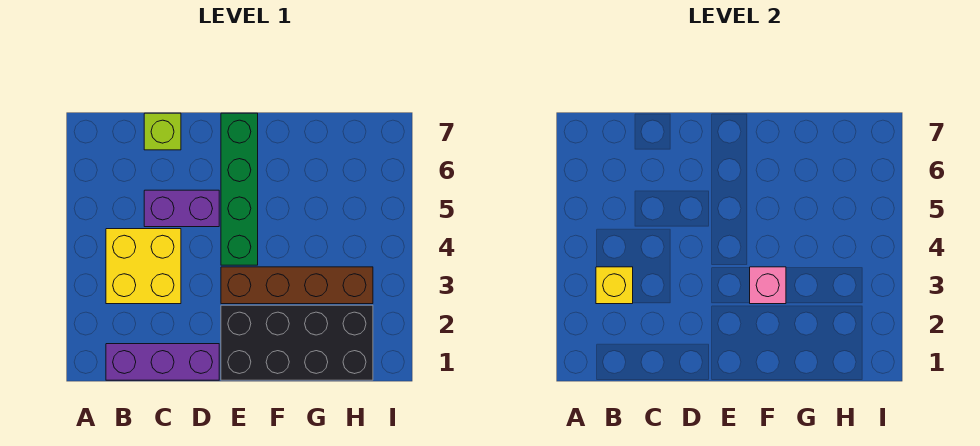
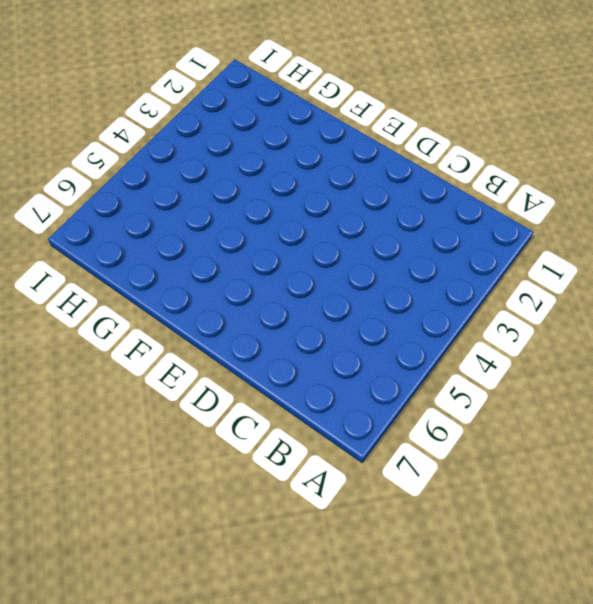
none -> purple brick B1:D1 level 1
none -> yellow brick B3:C4 level 1

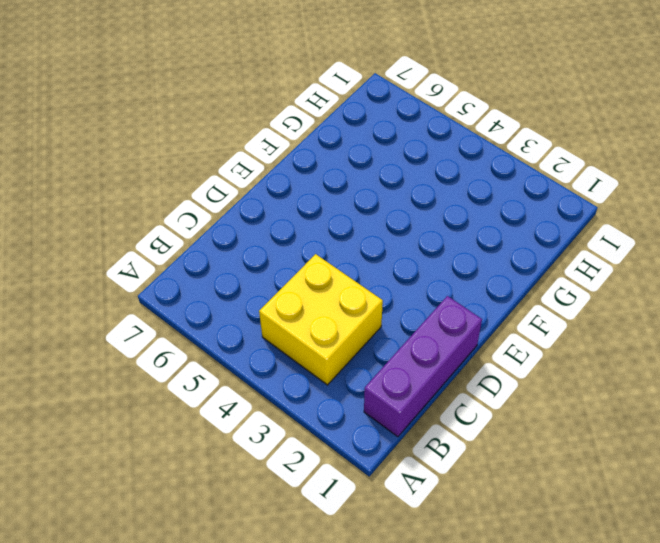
none -> purple brick C5:D5 level 1
none -> lime brick C7 level 1

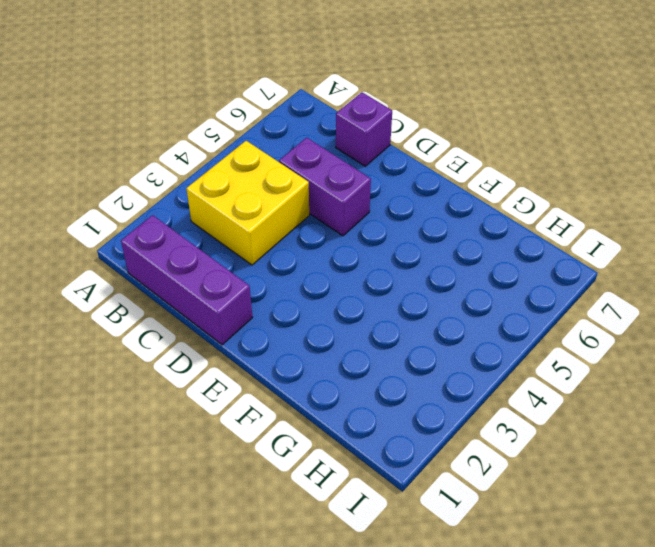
purple brick C7 level 1 -> lime brick C7 level 1
none -> black brick E1:H2 level 1
none -> brown brick E3:H3 level 1

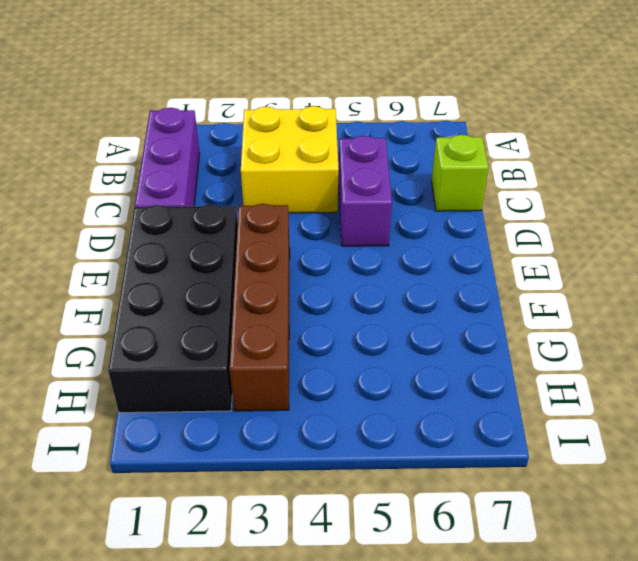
none -> green brick E4:E7 level 1
none -> yellow brick B3 level 2

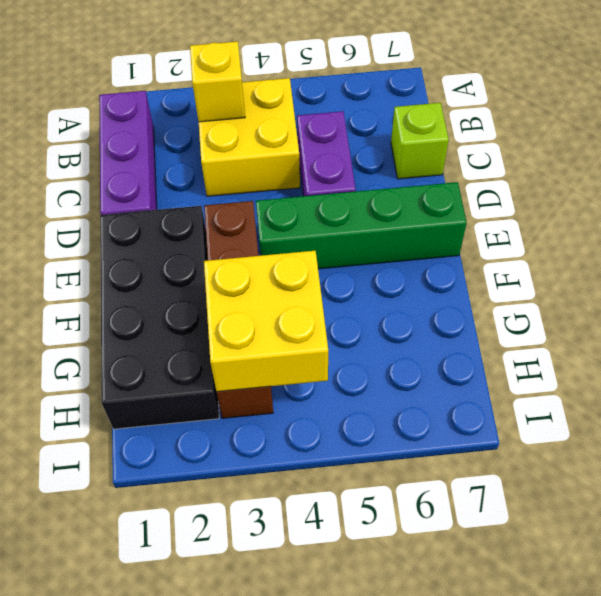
yellow brick G3:H4 level 2 -> none
none -> pink brick F3 level 2

